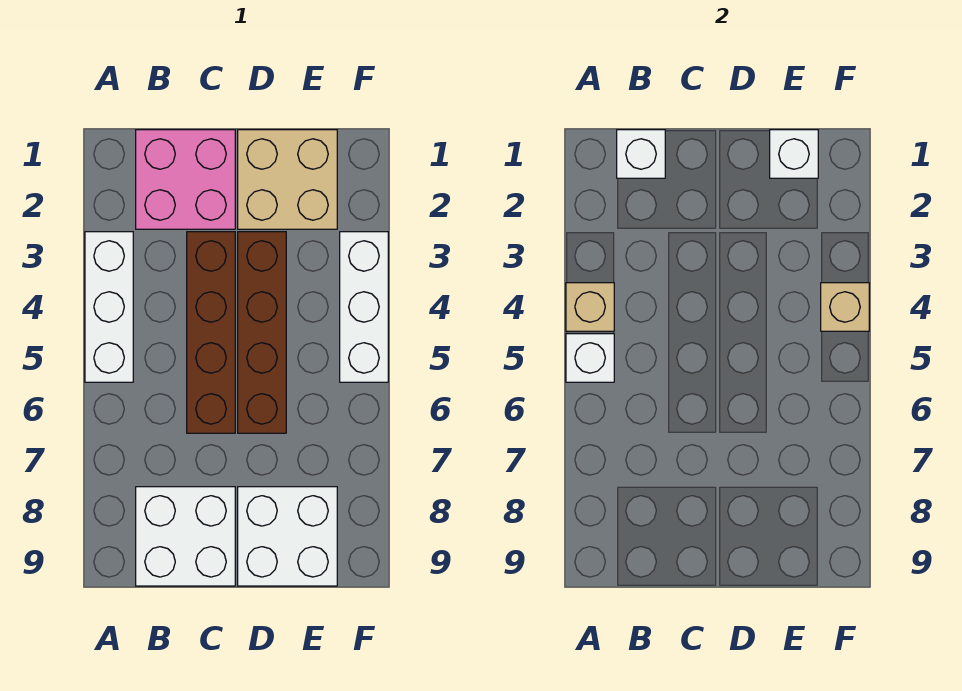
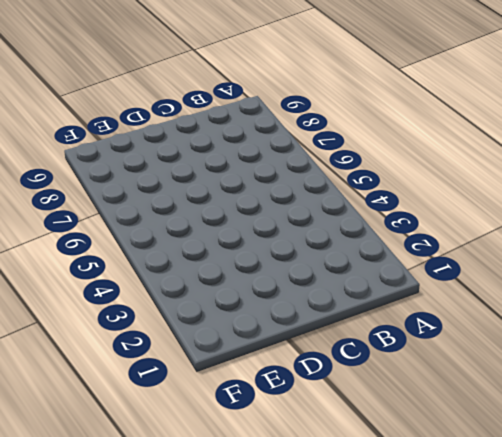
none -> white brick A3:A5 level 1
none -> pink brick B1:C2 level 1
none -> white brick B8:C9 level 1

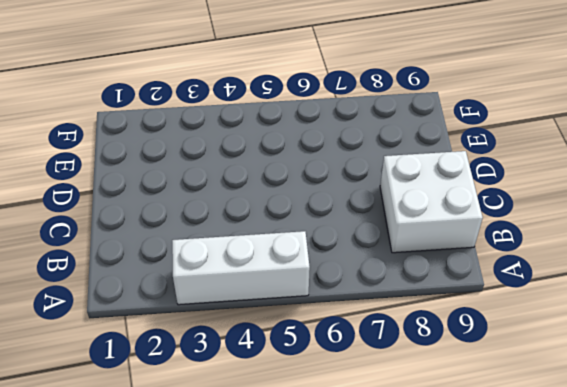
none -> pink brick B1:C2 level 1
none -> brown brick C3:C6 level 1
none -> tan brick D1:E2 level 1

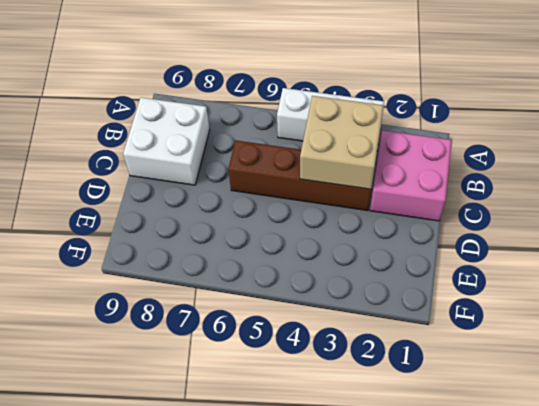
tan brick B3:C4 level 2 -> tan brick D1:E2 level 1
none -> brown brick D3:D6 level 1
none -> white brick D8:E9 level 1
none -> white brick F3:F5 level 1

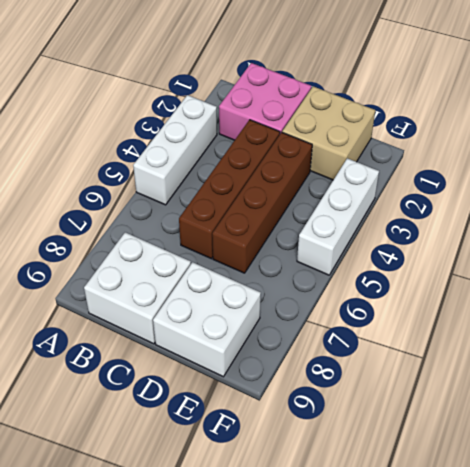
none -> tan brick A4 level 2
none -> white brick A5 level 2
none -> white brick B1 level 2

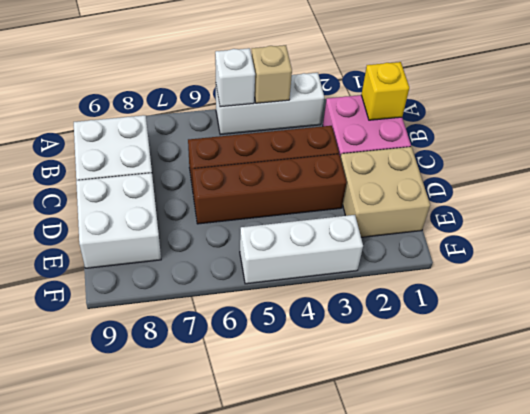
yellow brick B1 level 2 -> white brick B1 level 2
none -> white brick E1 level 2
none -> tan brick F4 level 2

